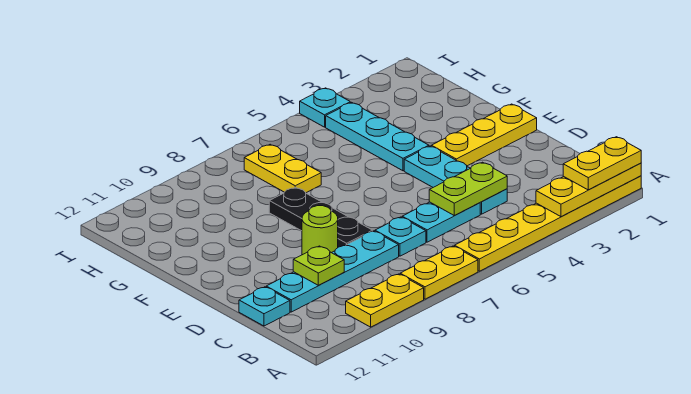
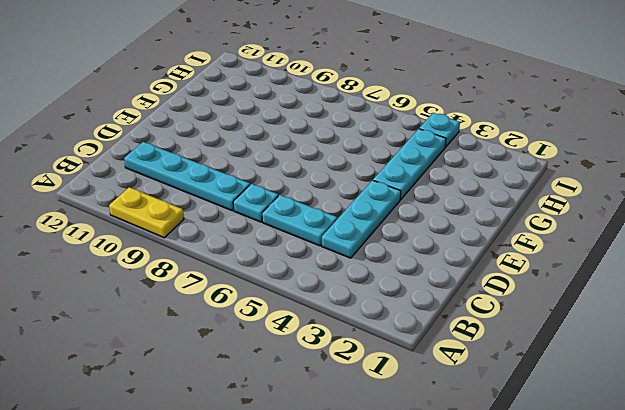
none -> yellow plate A1:A6 level 1
none -> yellow plate A7:A8 level 1
none -> cyan plate C12 level 1

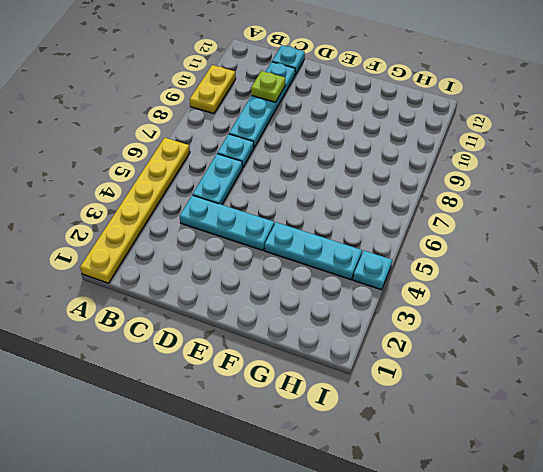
none -> yellow plate A7:A8 level 1
none -> black plate D8:F8 level 1
none -> lime round brick D9 level 1

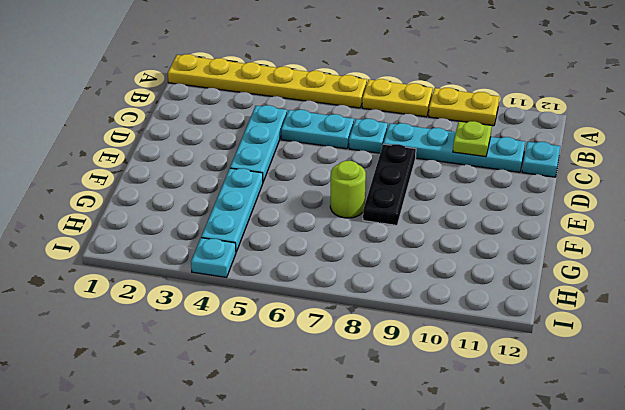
lime round brick F7 level 1 -> lime round brick D9 level 1
none -> yellow plate E1:E3 level 1
none -> yellow plate G7:H7 level 1
none -> yellow plate A1:A3 level 2

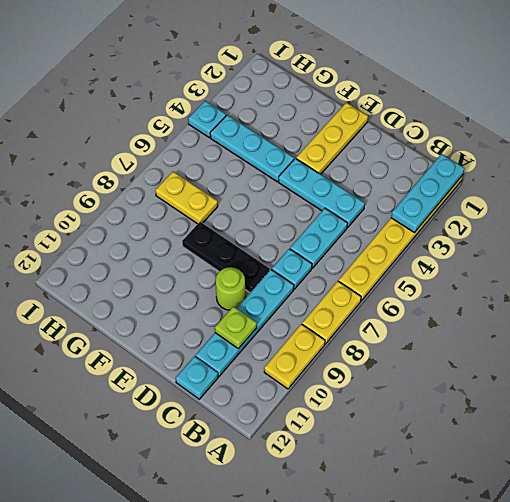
cyan plate A1:A3 level 2 -> yellow plate A1:A3 level 2
none -> lime plate C4:C5 level 2
none -> yellow plate A1:A2 level 3

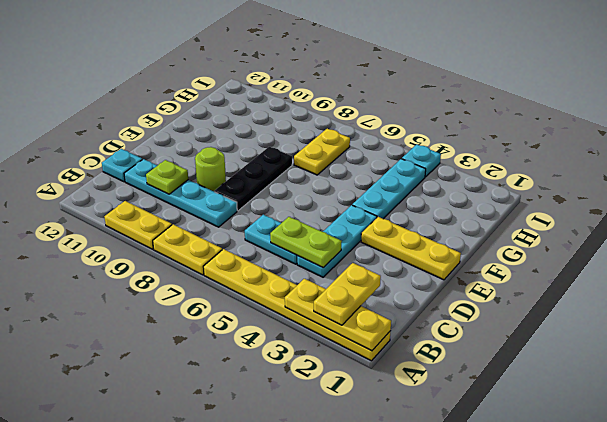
yellow plate A2:B2 level 3 -> yellow plate A1:A2 level 3
none -> cyan plate C7 level 1

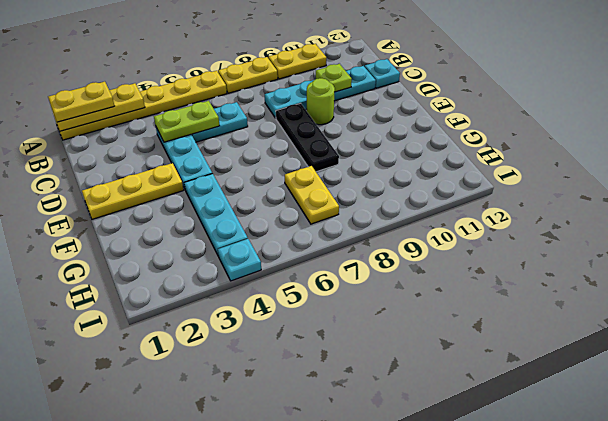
none -> cyan plate C7 level 1

